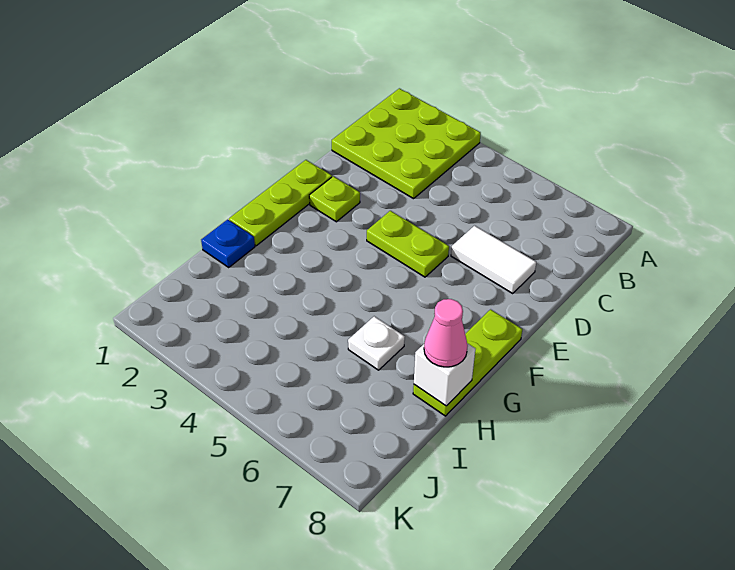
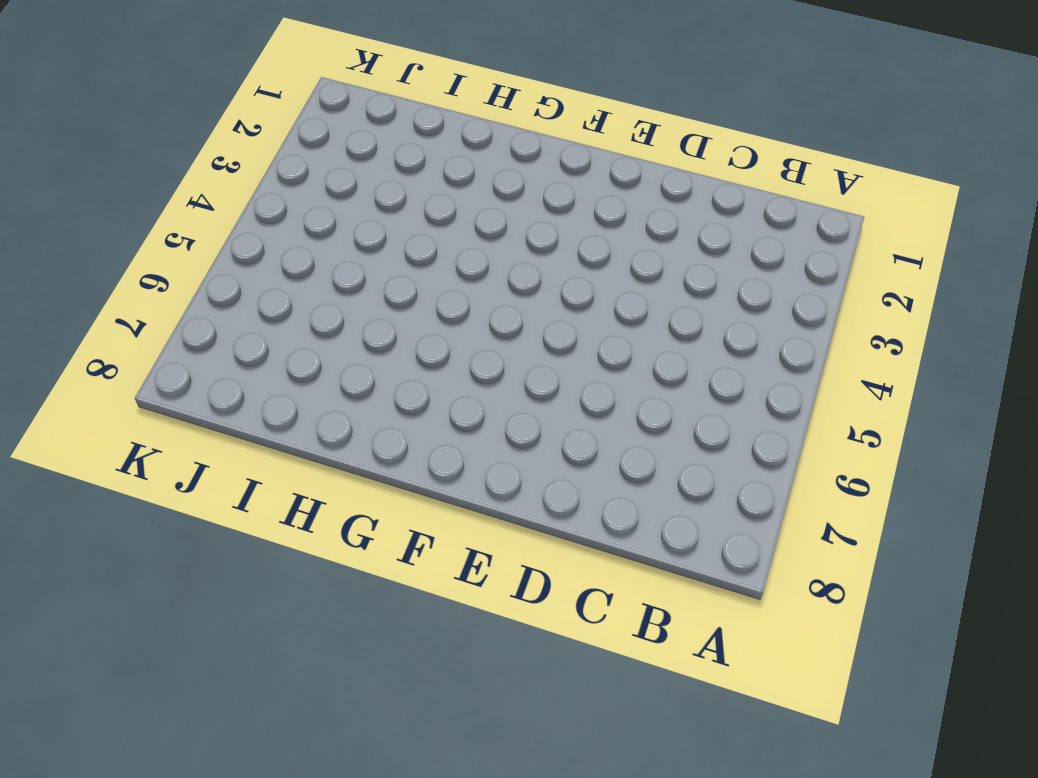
none -> lime plate A1:C3 level 1
none -> white tile D6:D7 level 1

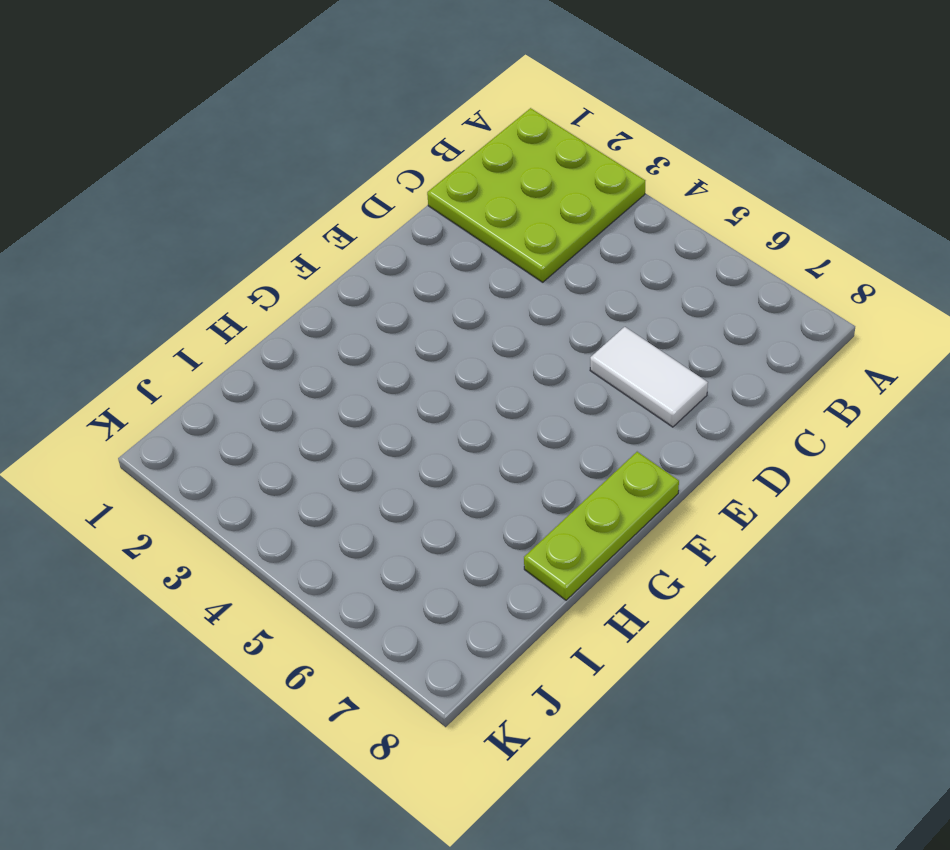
none -> lime plate E1:G1 level 1
none -> lime plate E2 level 1

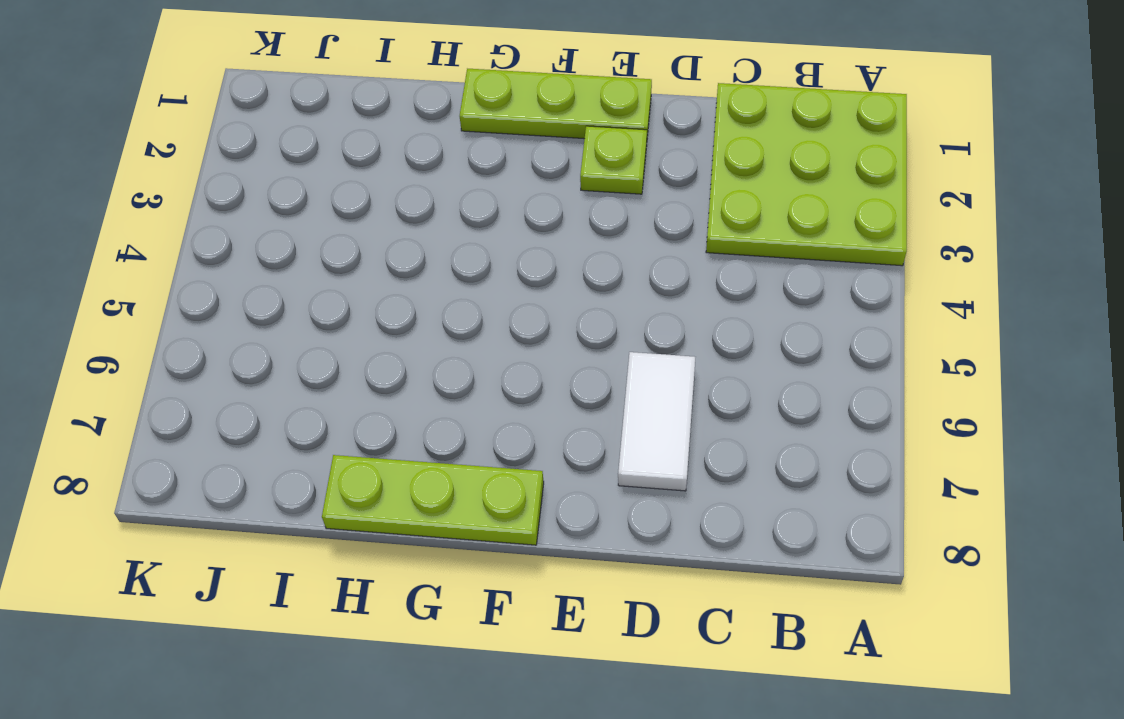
none -> lime plate E4:E5 level 1
none -> blue plate H1 level 1

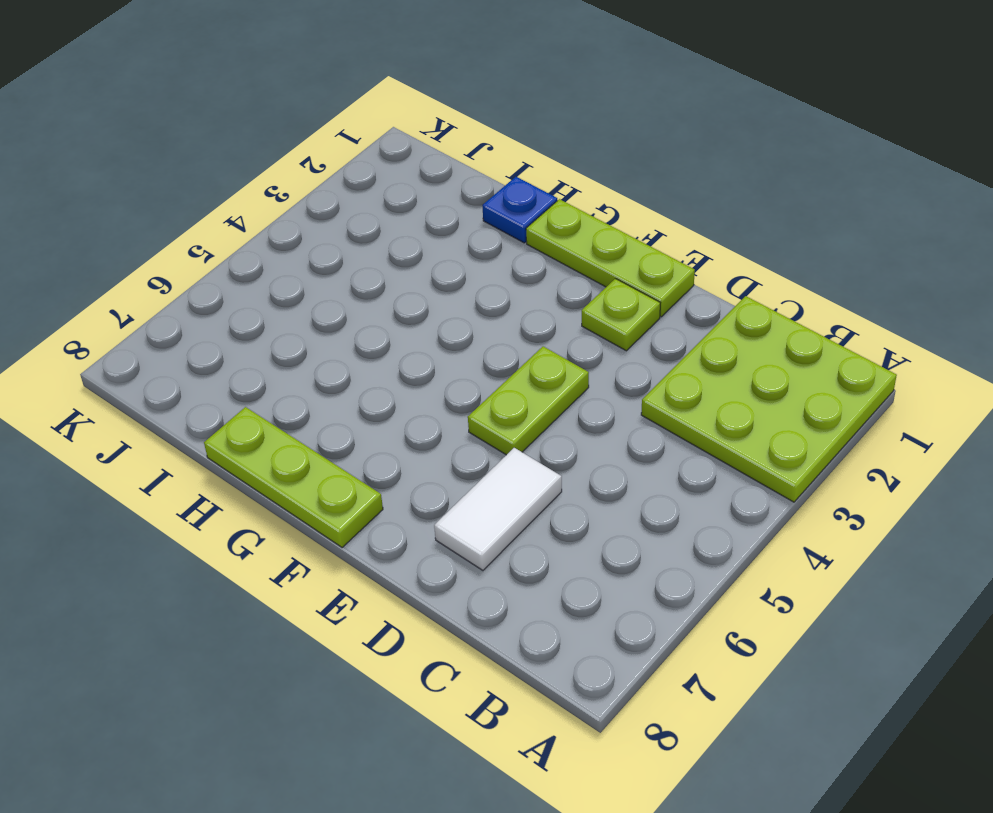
none -> white plate H6 level 1
none -> white brick H8 level 2

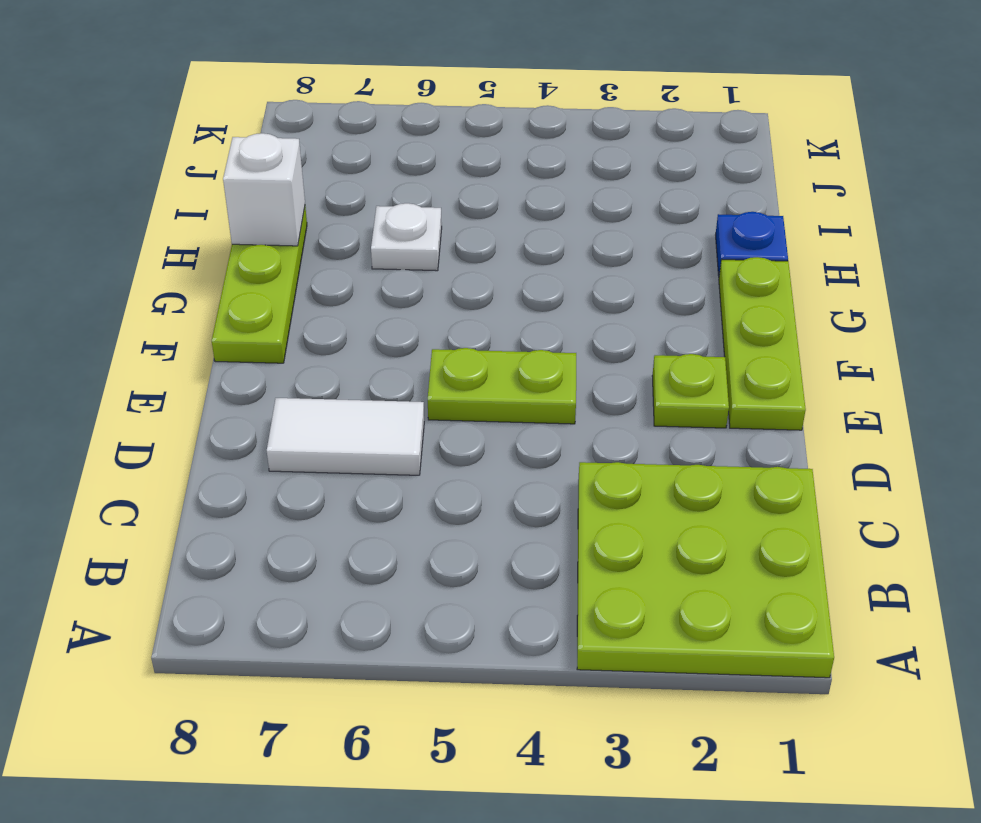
none -> pink cone H8 level 3

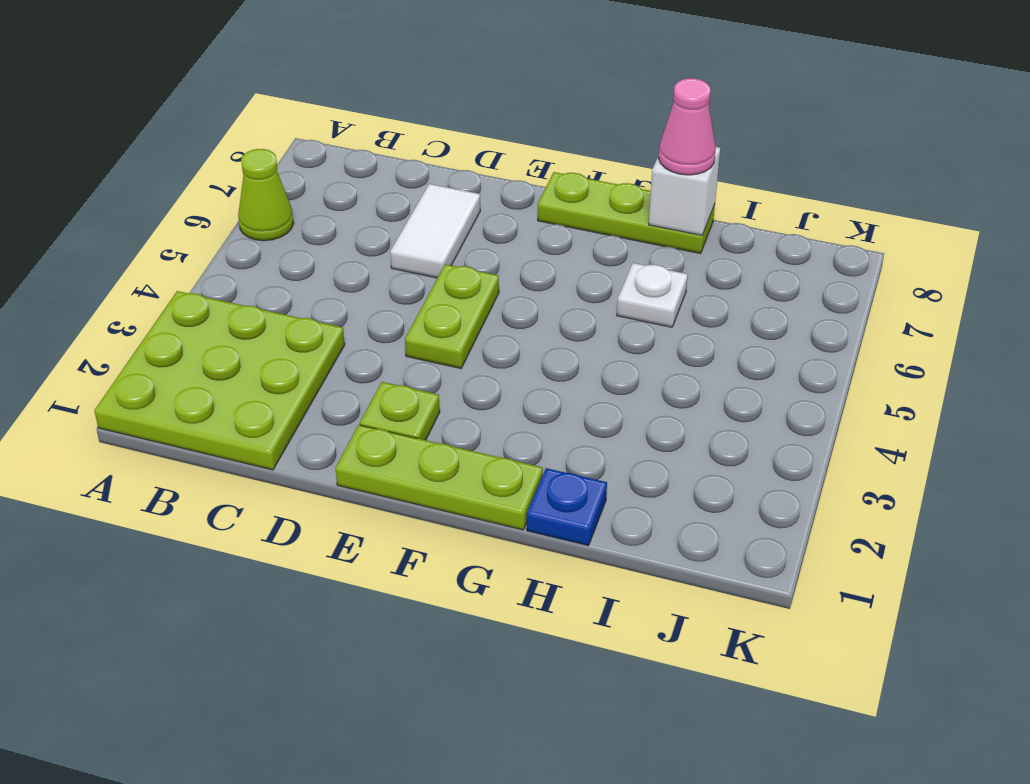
lime cone A6 level 1 -> none

